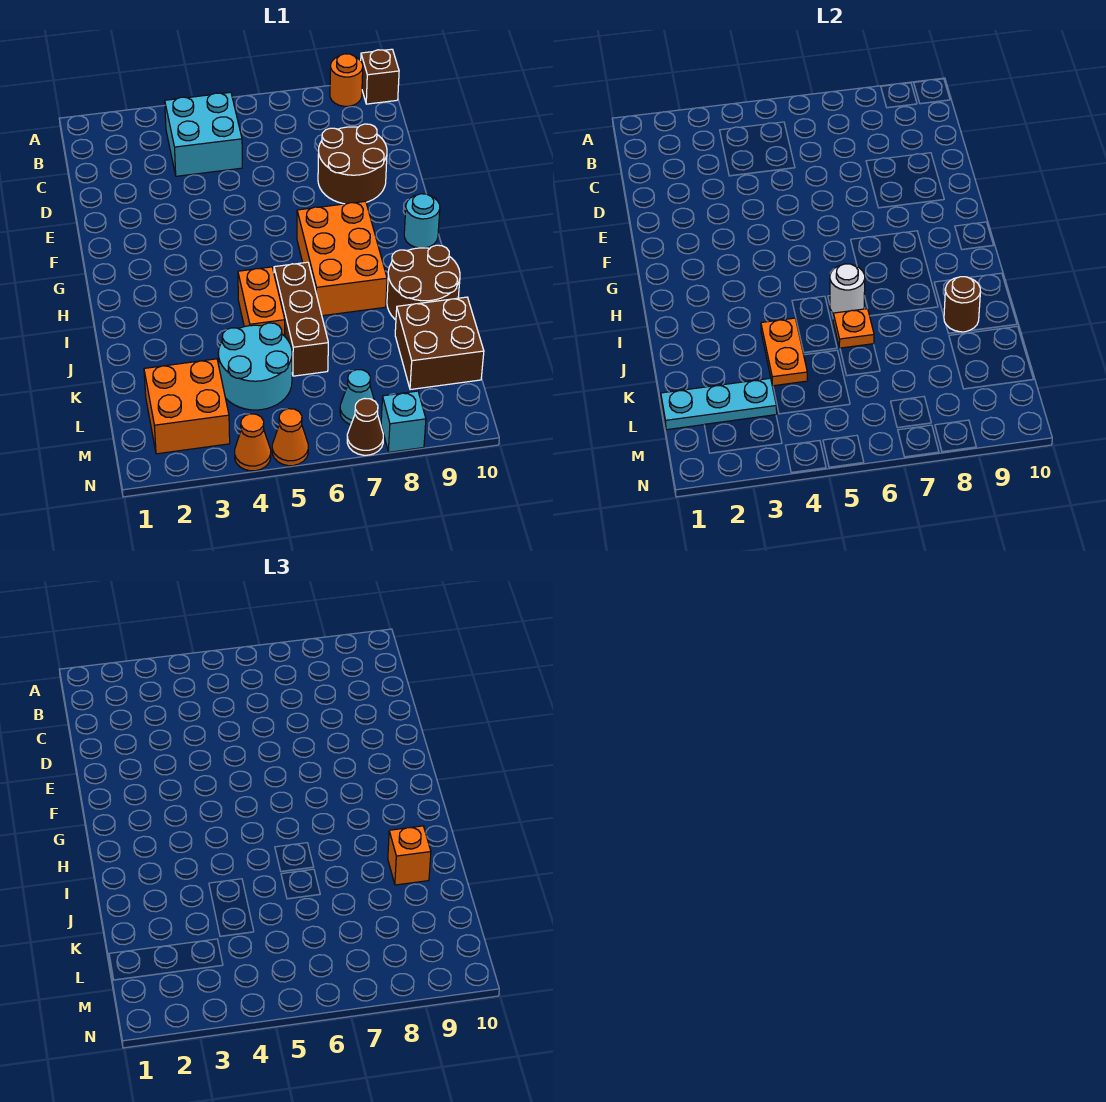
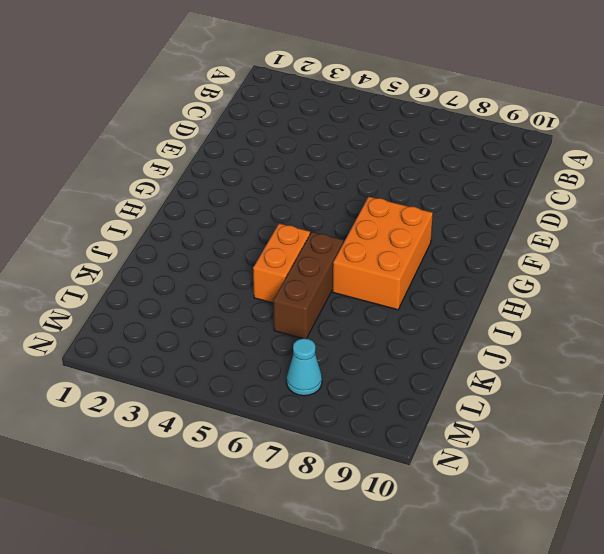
none -> orange round brick A9 level 1
none -> brown brick A10 level 1
none -> cyan brick B4:C5 level 1

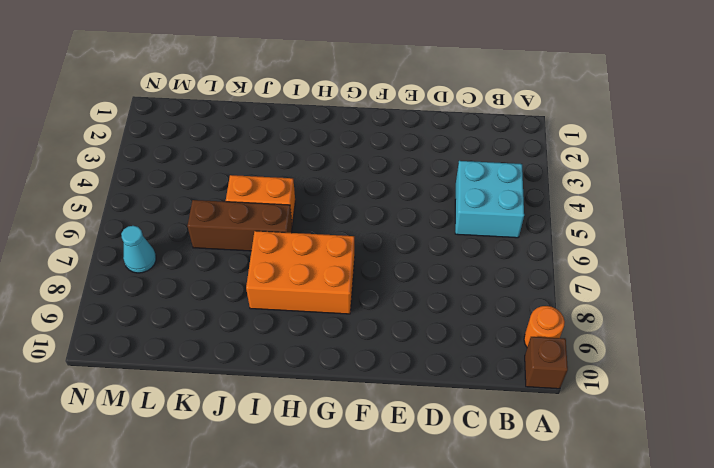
none -> brown round brick D8:E9 level 1
none -> cyan round brick G10 level 1
none -> brown round brick I9:J10 level 1

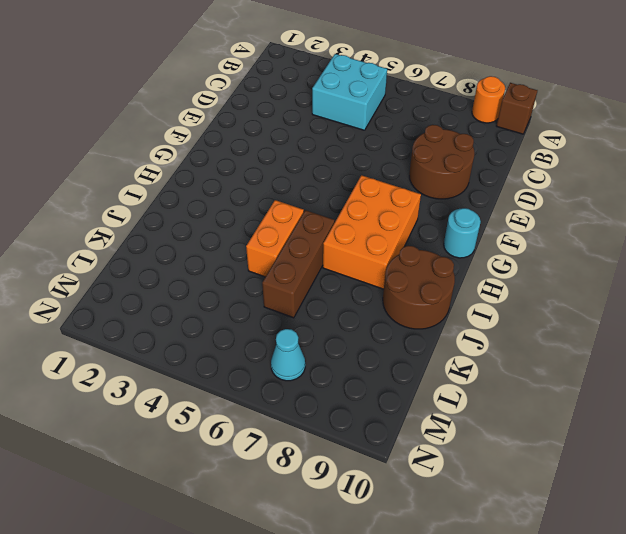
none -> cyan round brick K4:L5 level 1
none -> brown brick K9:L10 level 1
none -> orange brick L2:M3 level 1

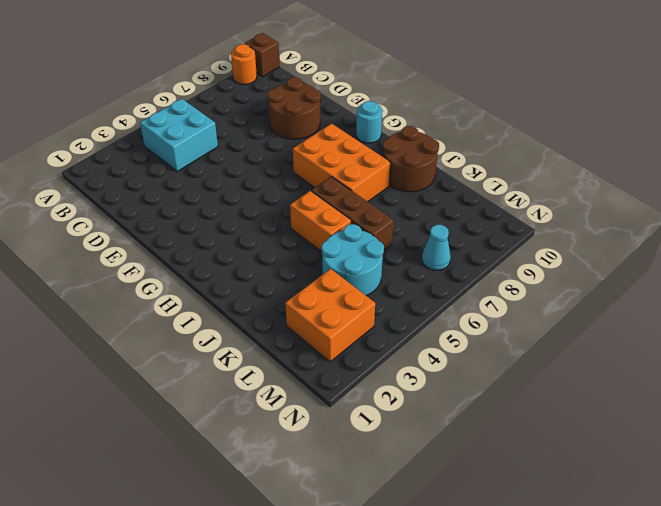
none -> brown brick K9:L10 level 1
none -> orange cone N4 level 1
none -> orange cone N5 level 1

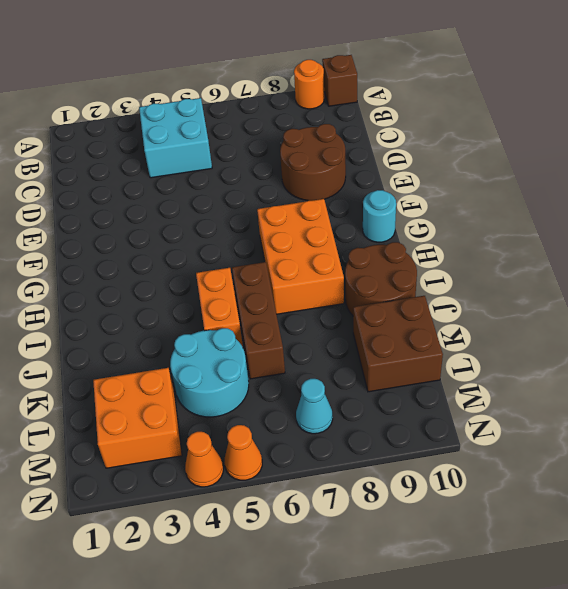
none -> brown cone N7 level 1
none -> cyan brick N8 level 1
none -> white round brick I6 level 2

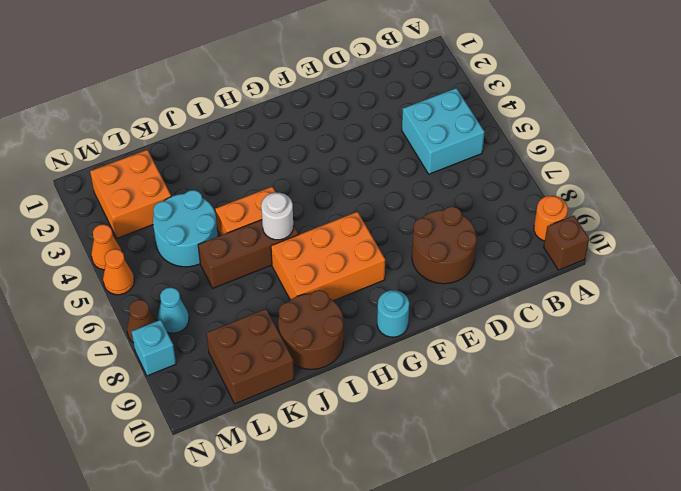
none -> orange plate J4:K4 level 2
none -> orange plate J6 level 2
none -> brown round brick J9 level 2

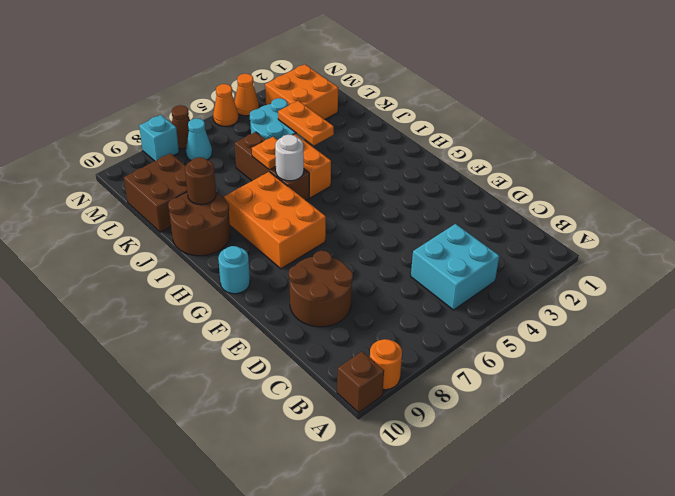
none -> cyan plate L1:L3 level 2
none -> orange brick J9 level 3

